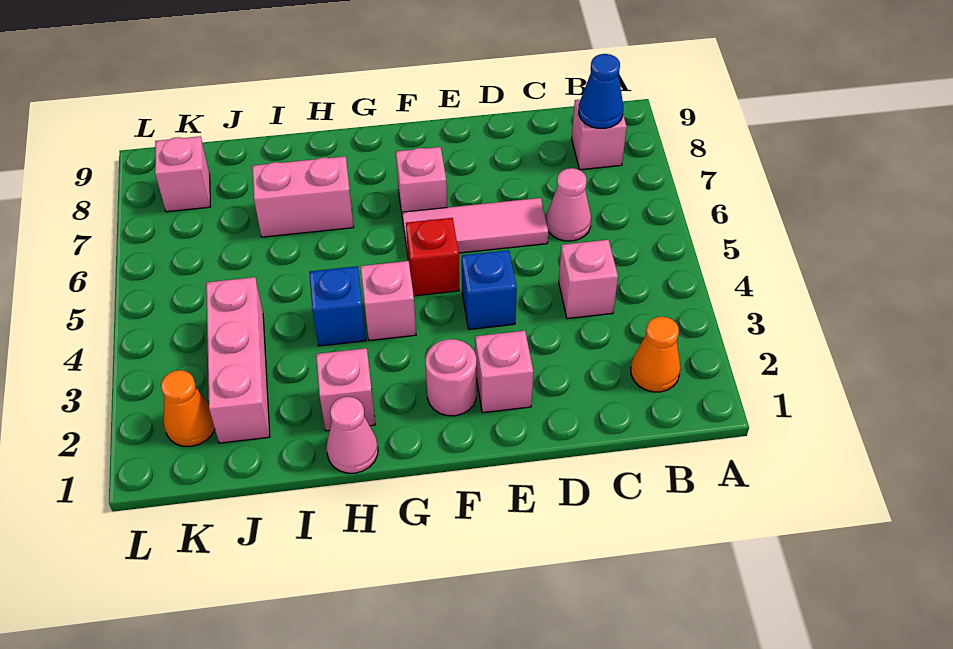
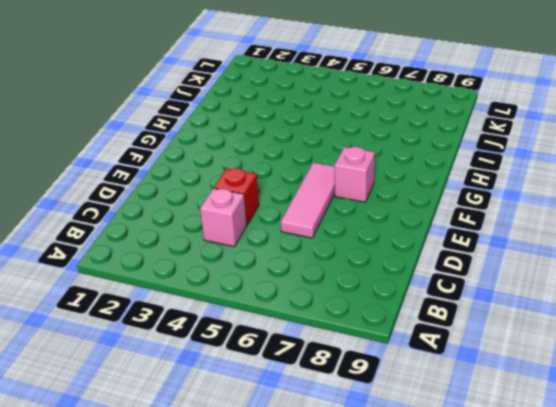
red brick D4 level 1 -> red brick F5 level 1
none -> orange cone B2 level 1
none -> pink brick B8 level 1
none -> pink cone C6 level 1

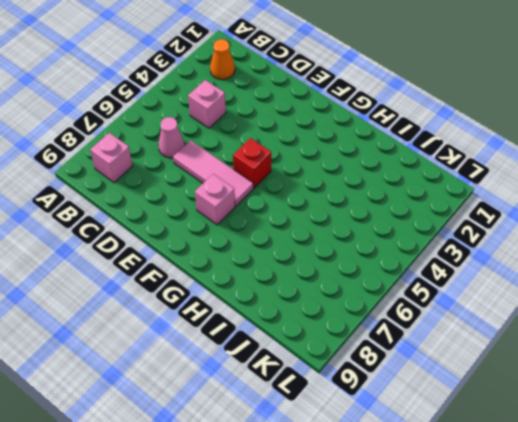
none -> pink brick E2 level 1
none -> blue brick E4 level 1
none -> pink round brick F2 level 1

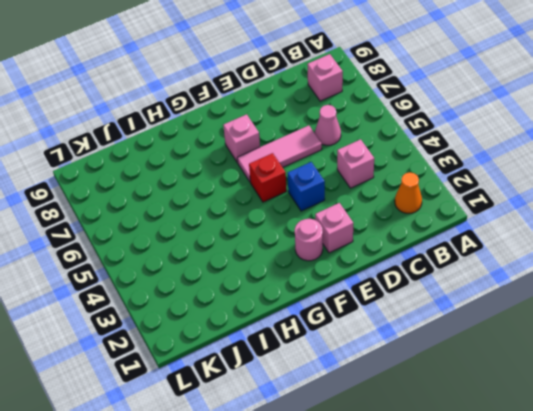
none -> pink brick G4 level 1
none -> pink cone H1 level 1
none -> pink brick H2 level 1

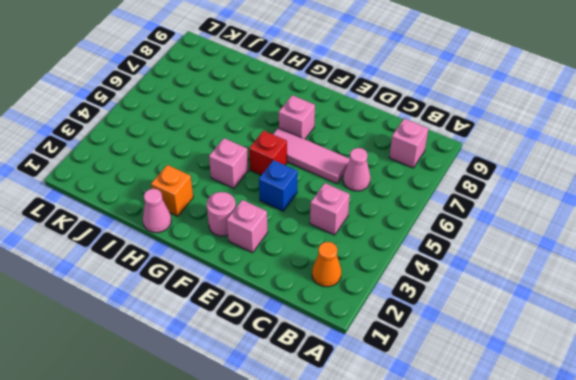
orange brick H2 level 1 -> pink brick H2 level 1
none -> blue brick H4 level 1
none -> pink brick H7:I7 level 1
none -> pink brick J2:J4 level 1

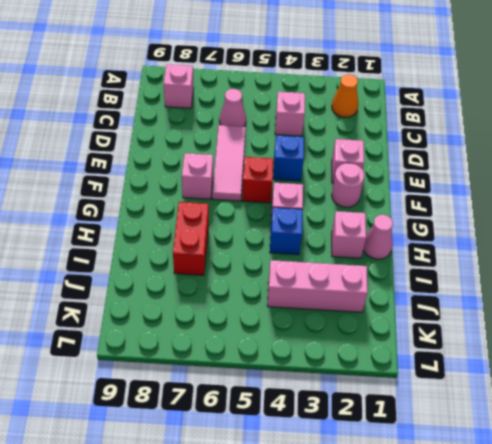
red brick H7:I7 level 1 -> pink brick H7:I7 level 1
none -> orange cone K2 level 1
none -> pink brick K8 level 1
none -> blue cone B8 level 2

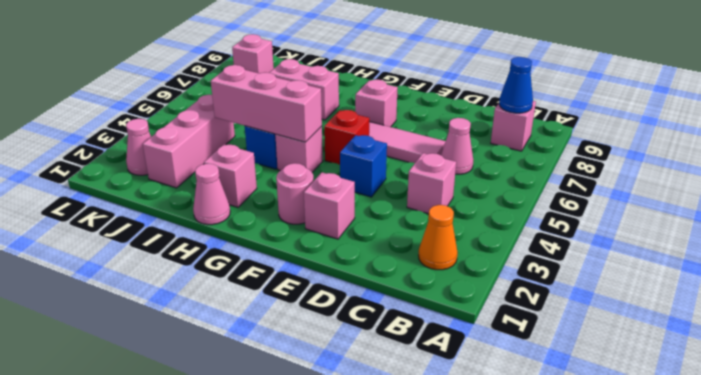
pink brick G4:I4 level 2 -> none
pink cone K2 level 1 -> orange cone K2 level 1

